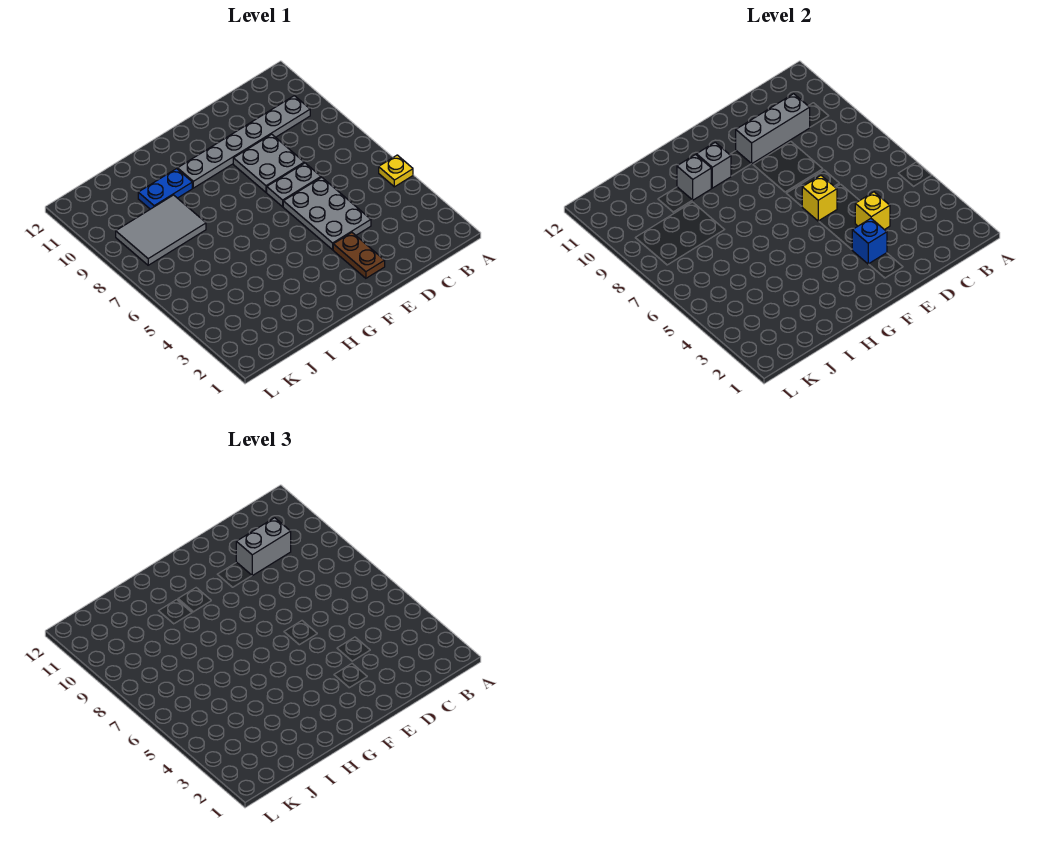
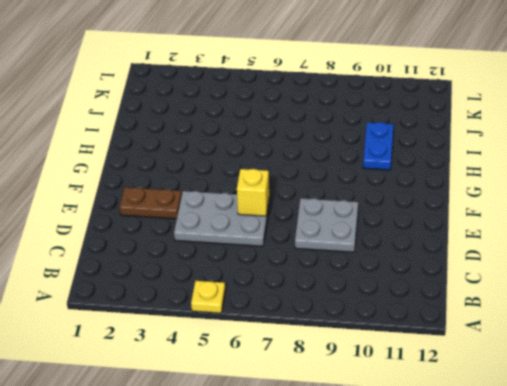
none -> grey plate B10:G10 level 1
none -> grey plate D7:E7 level 1
none -> grey tile I8:K9 level 1

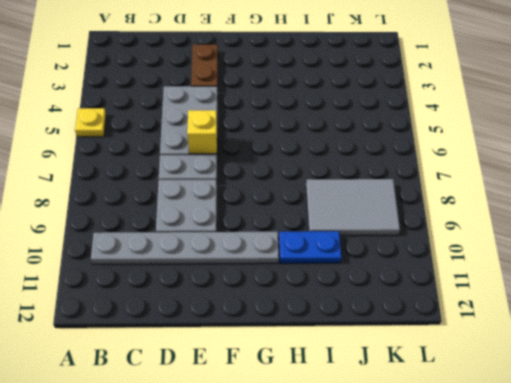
none -> grey brick C10:E10 level 2
none -> yellow brick D4 level 2
none -> blue brick E3 level 2

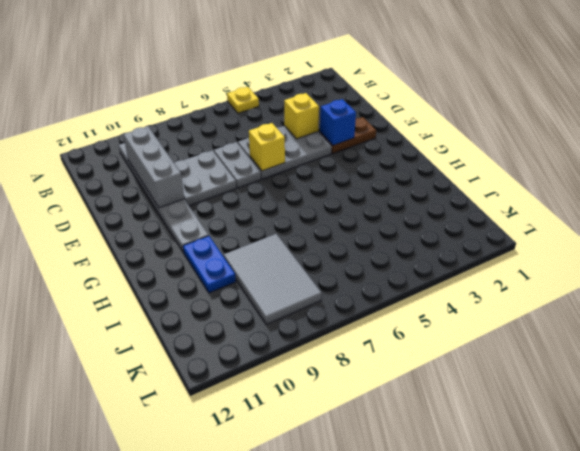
none -> grey brick G10 level 2
none -> grey brick H10 level 2
none -> grey brick C10:D10 level 3

